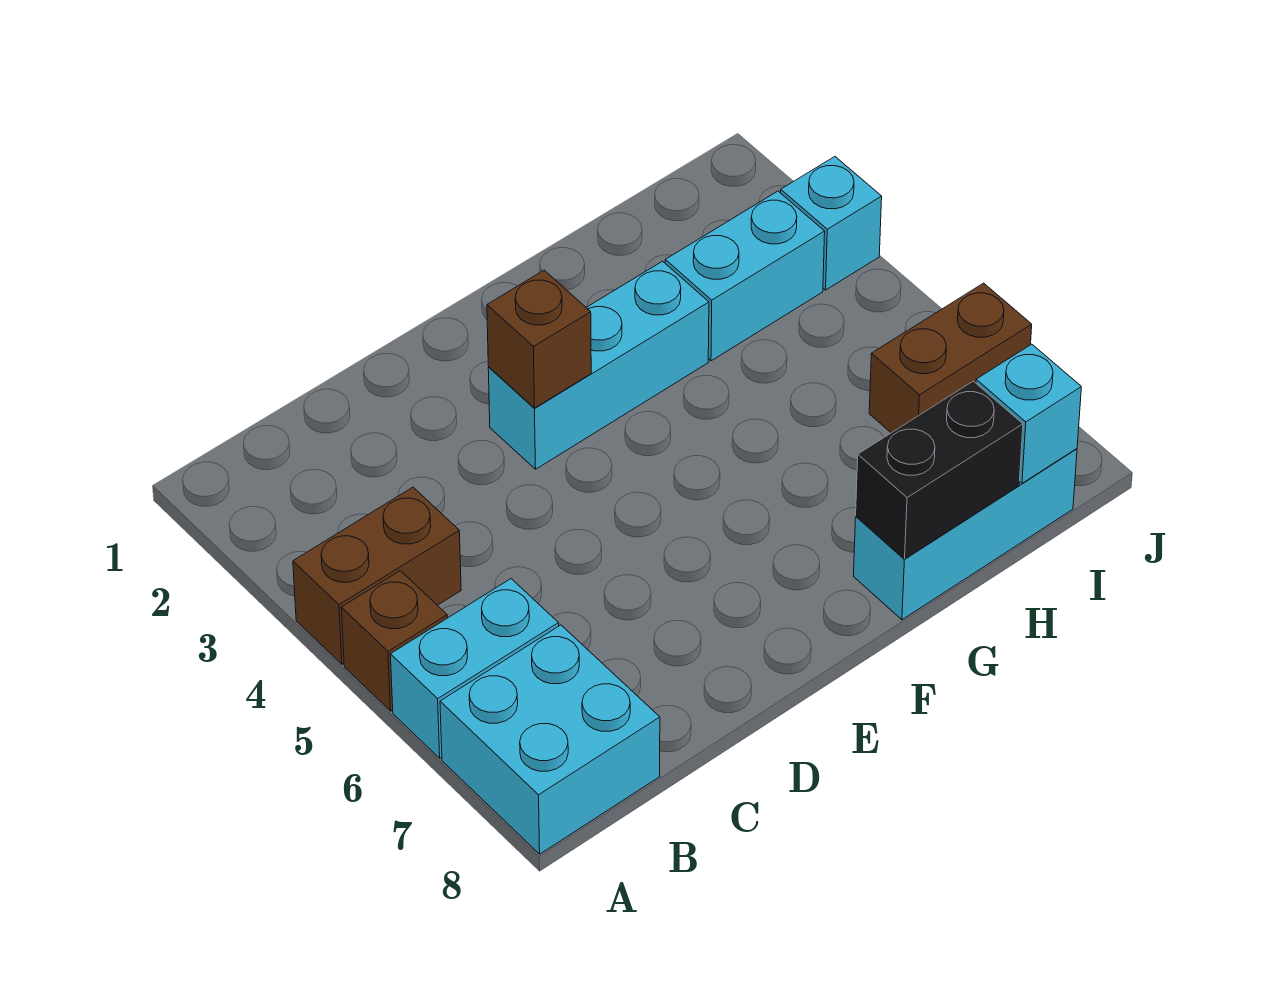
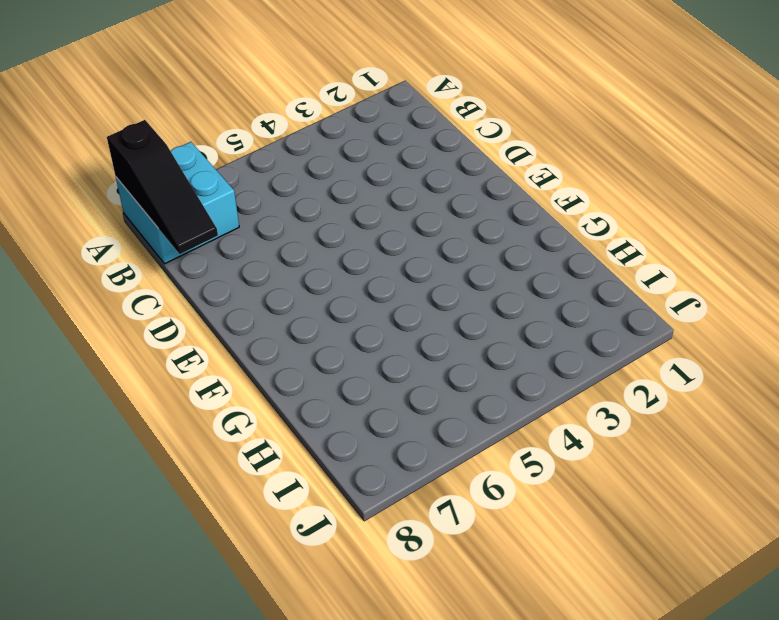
black slope A8:C8 level 2 top A -> none
none -> brown brick A4:B4 level 1
none -> brown brick A5 level 1
none -> cyan brick A6:B6 level 1

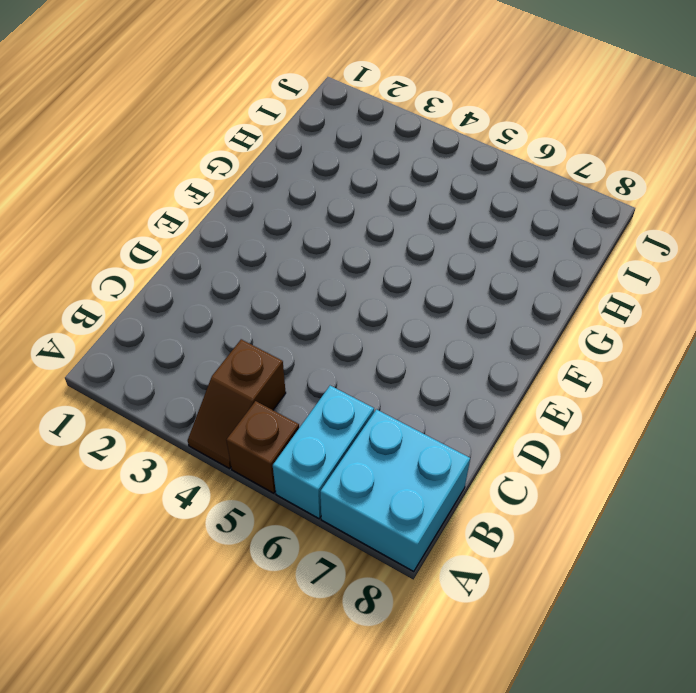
brown slope A4:B4 level 1 top B -> brown brick A4:B4 level 1
none -> cyan brick E3:G3 level 1
none -> cyan brick G8:I8 level 1
none -> cyan brick H3:I3 level 1

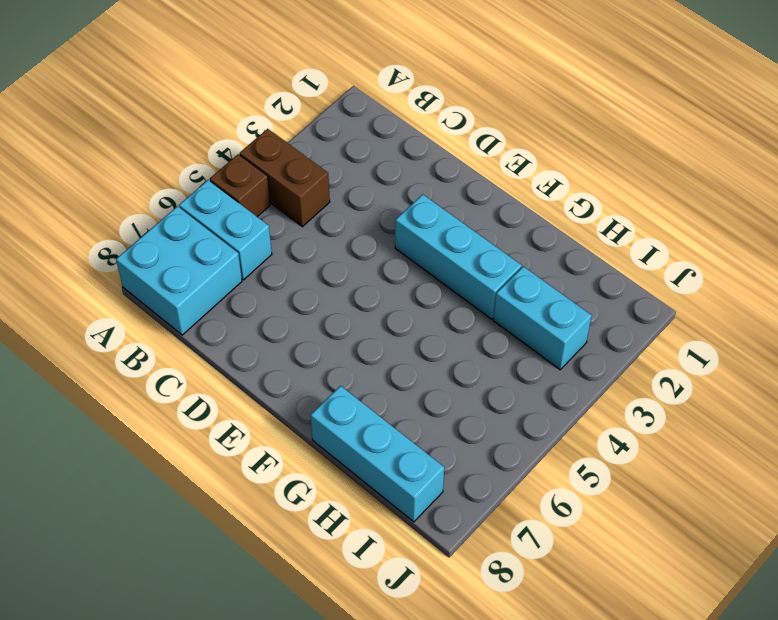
none -> brown brick I6:J6 level 1
none -> cyan brick J3 level 1
none -> brown brick E3 level 2

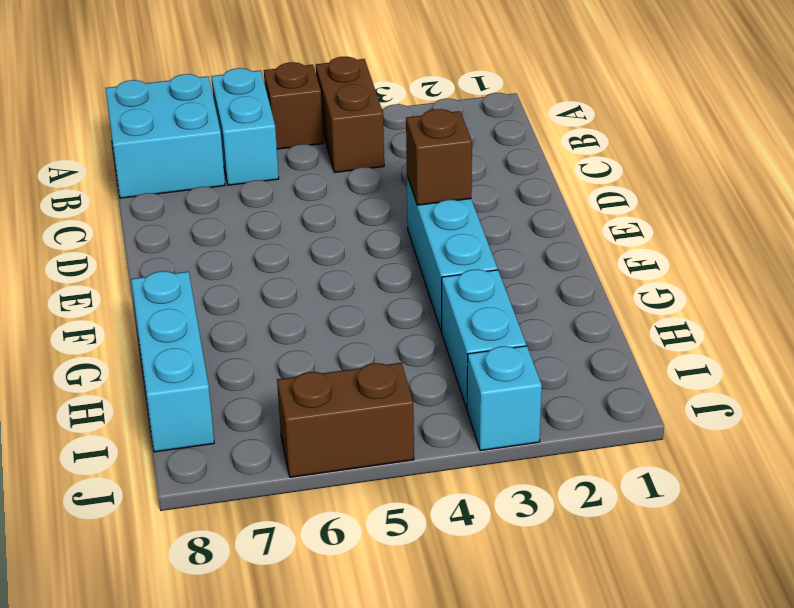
brown brick J5:J6 level 1 -> brown brick I6:J6 level 1
none -> black brick G8:H8 level 2
none -> cyan brick I8 level 2

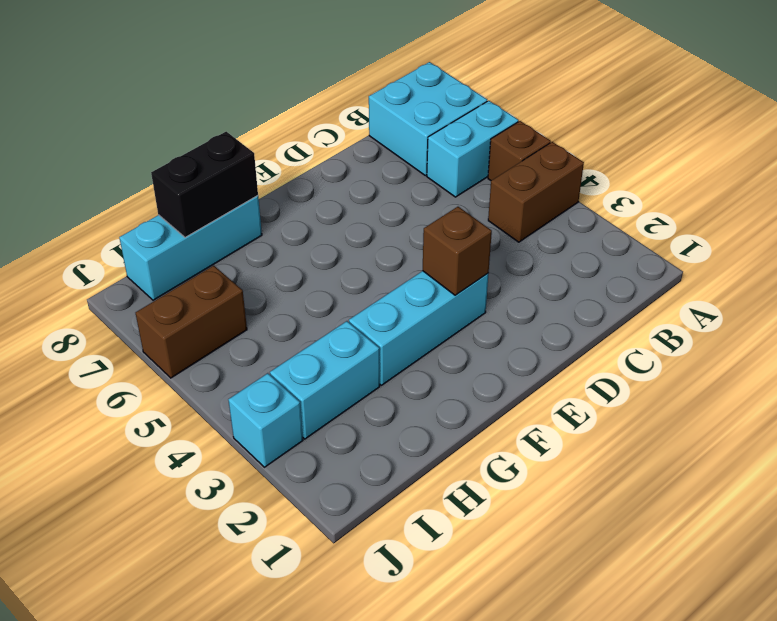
none -> cyan brick I8 level 2

